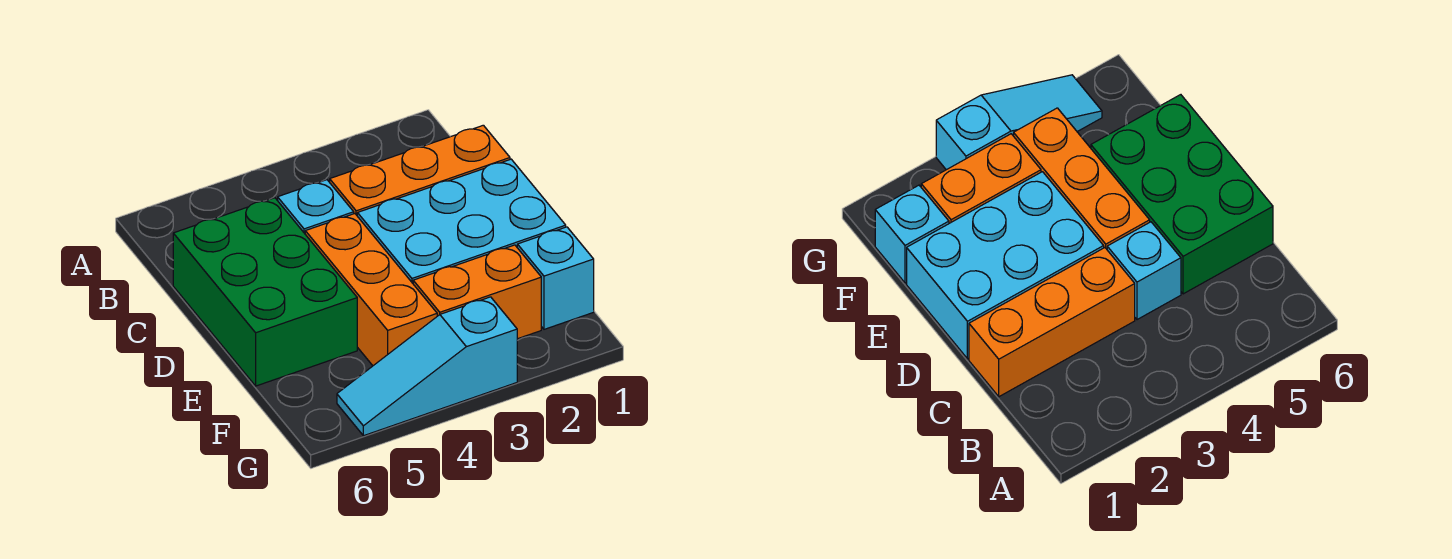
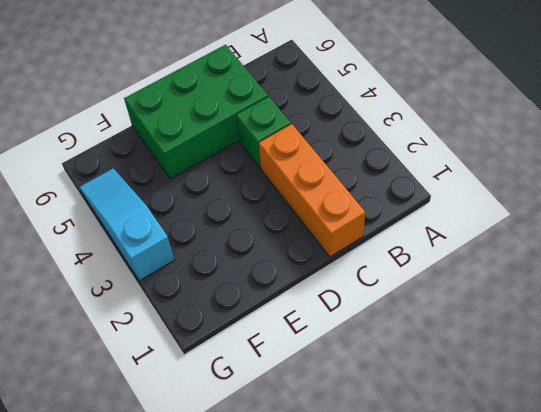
green brick C4 level 1 -> cyan brick C4 level 1
none -> cyan brick D1:E3 level 1
none -> orange brick D4:F4 level 1

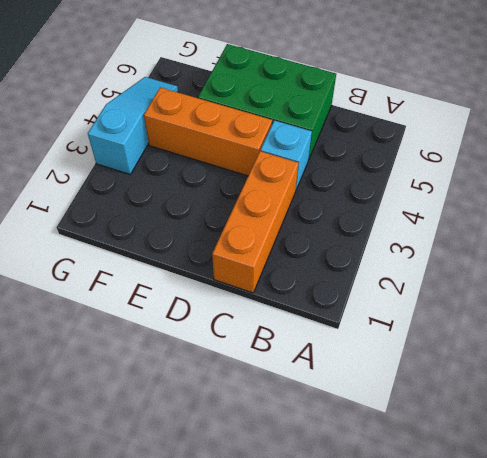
none -> cyan brick D1:E3 level 1
none -> cyan brick F1 level 1

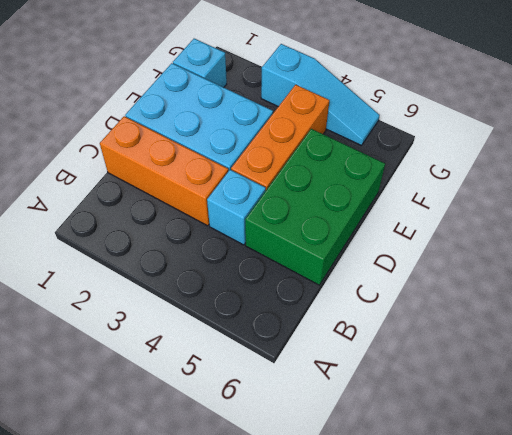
none -> orange brick F2:F3 level 1

